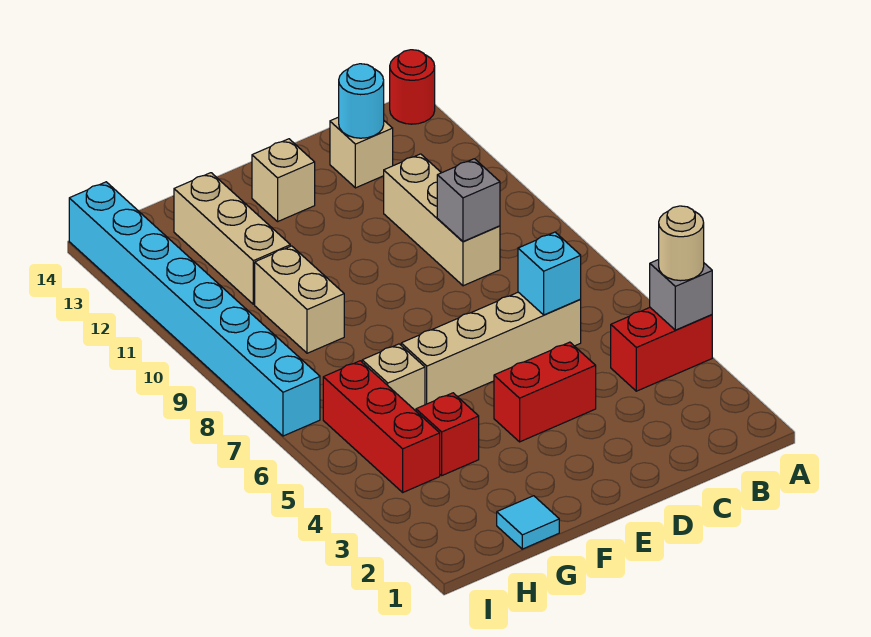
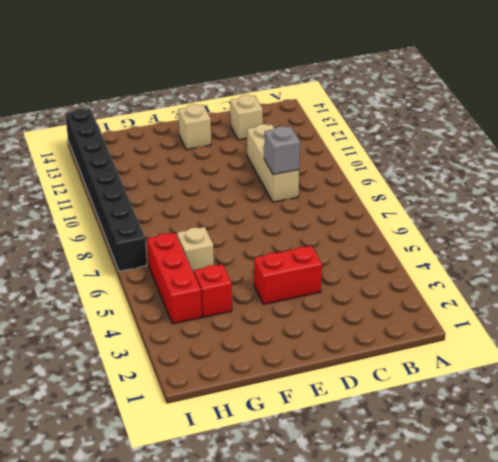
black brick I7:I14 level 1 -> cyan brick I7:I14 level 1
none -> red brick A4:B4 level 1
none -> red round brick A14 level 1
none -> tan brick C6:F6 level 1

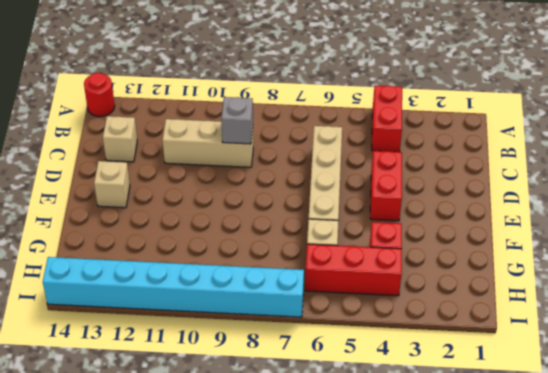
none -> cyan tile G1 level 1
none -> tan brick G9:G10 level 1
none -> tan brick G11:G13 level 1

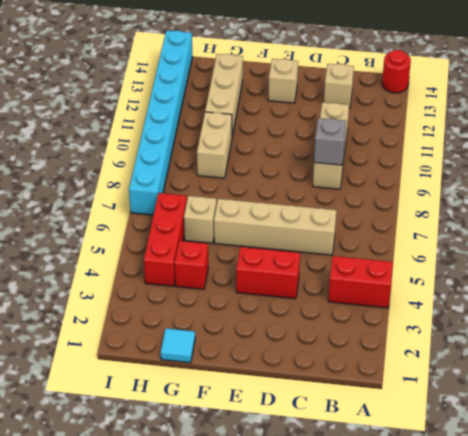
none -> grey brick A4 level 2
none -> cyan brick C6 level 2
none -> cyan round brick C13 level 2

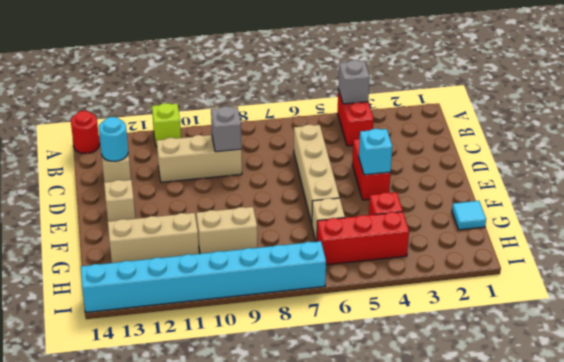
lime brick A11 level 1 -> none
cyan brick E4 level 2 -> cyan brick C6 level 2
none -> tan round brick A4 level 3

